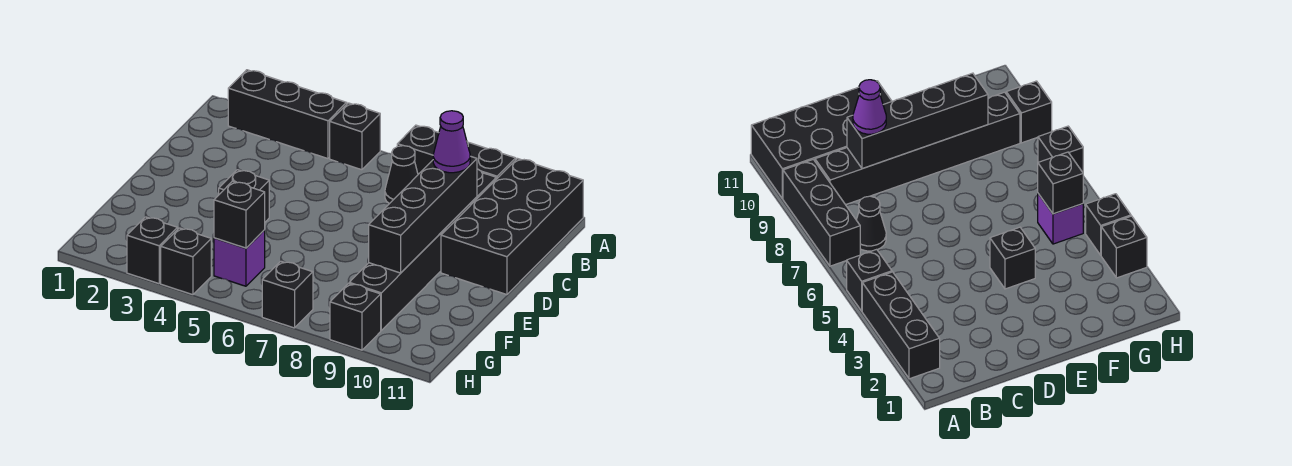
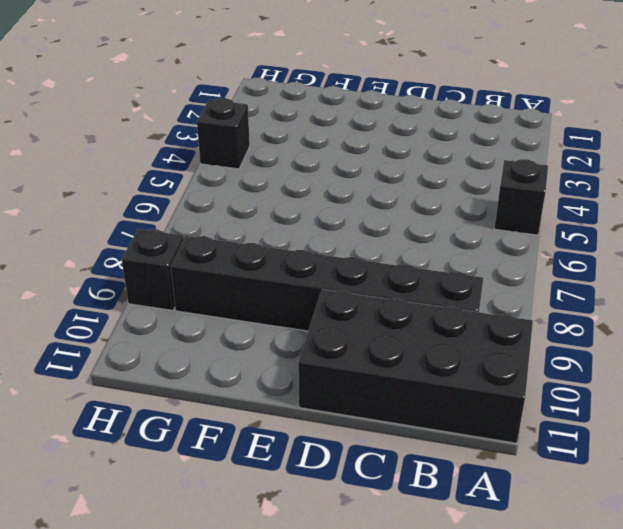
none -> black brick A2:A4 level 1
none -> black brick A7:A9 level 1
none -> black cone B7 level 1

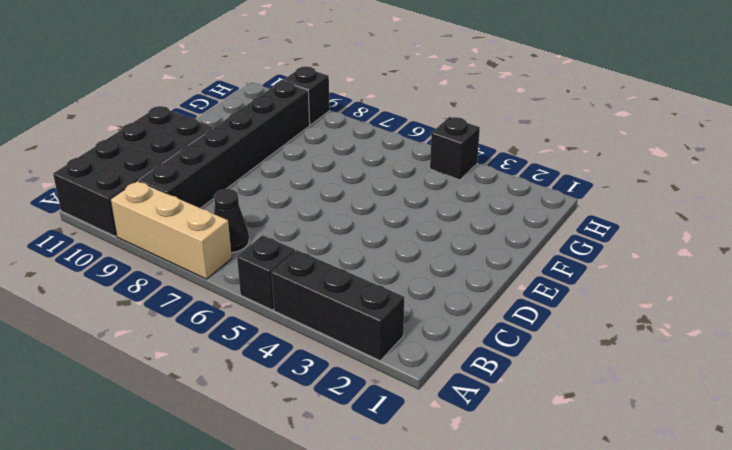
tan brick A7:A9 level 1 -> black brick A7:A9 level 1
none -> black brick E4 level 1
none -> purple brick G5 level 1
none -> black brick H3 level 1

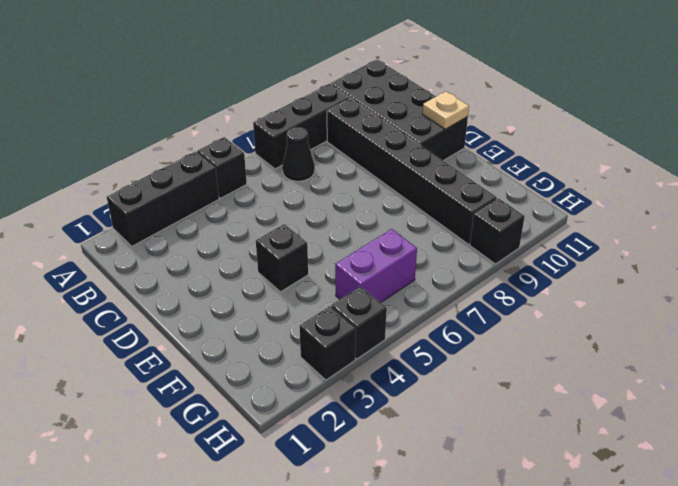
tan plate D11 level 2 -> none
purple brick G5:G6 level 1 -> purple brick G5 level 1
none -> black brick H7 level 1
none -> black brick C9:F9 level 2
none -> black brick G5 level 2

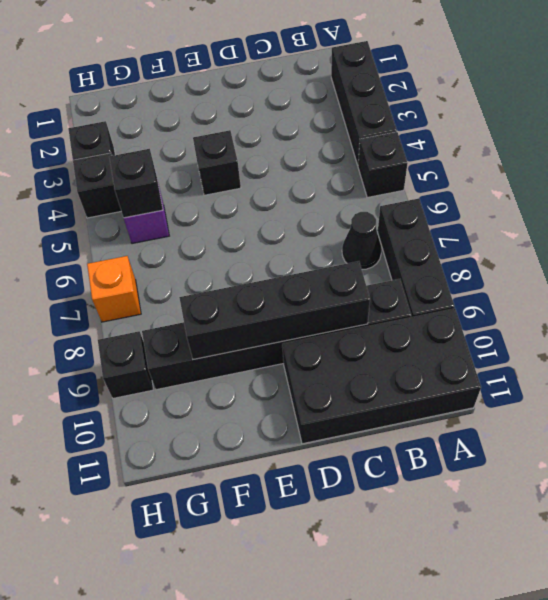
orange brick H7 level 1 -> black brick H7 level 1
none -> purple cone C9 level 3

